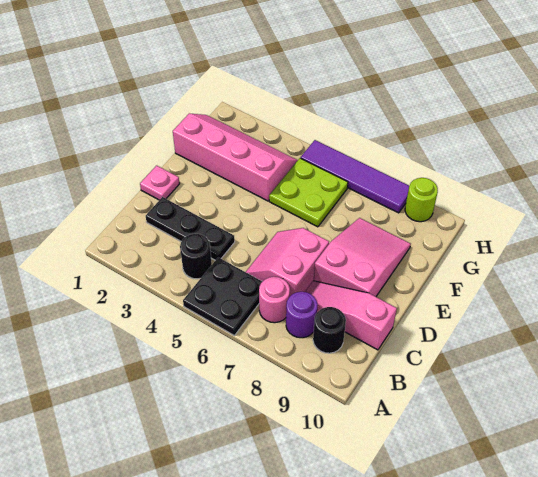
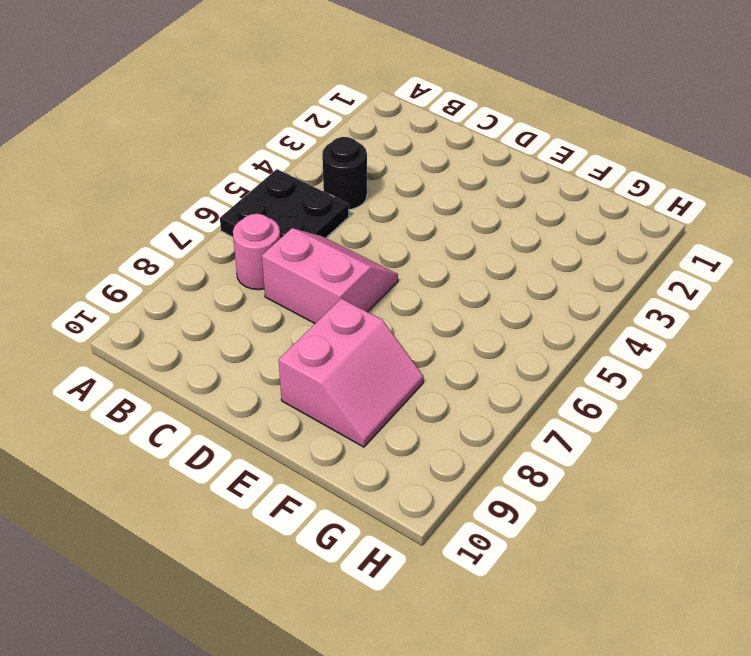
pink slope E8:F9 level 1 top E -> pink slope D8:F9 level 1 top D
none -> purple round brick B8 level 1
none -> black round brick B9 level 1
none -> black plate C2:C4 level 1

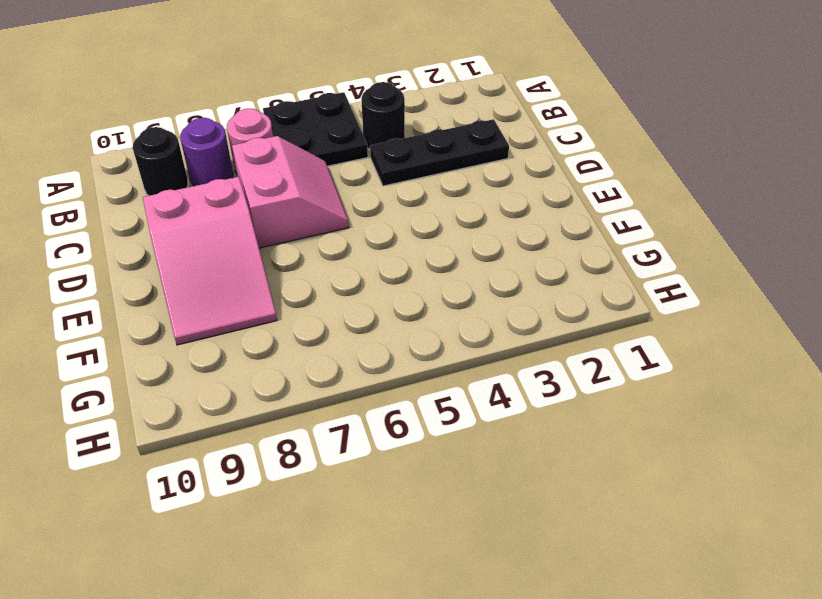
none -> pink slope C8:C10 level 1 top 10
none -> pink plate D1 level 1
none -> pink slope F1:G4 level 1 top F

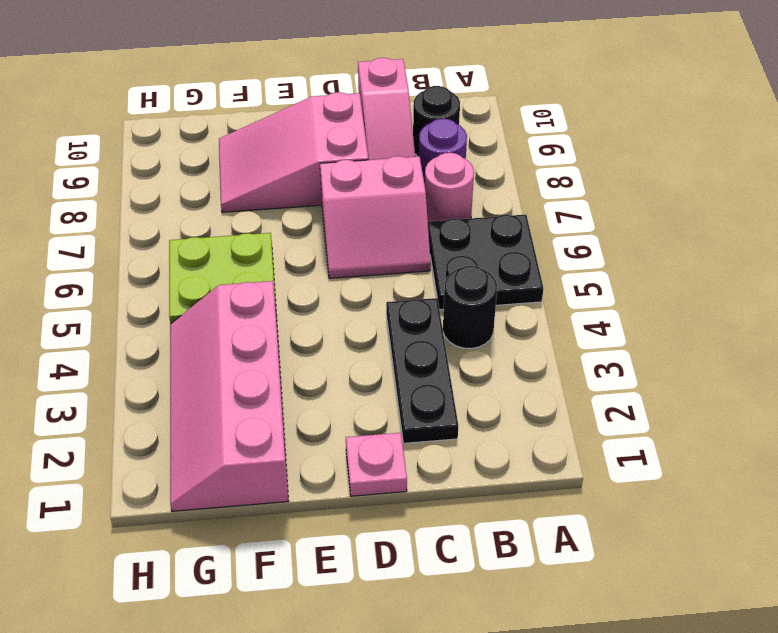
none -> purple tile H5:H8 level 1
none -> lime round brick H9 level 1

